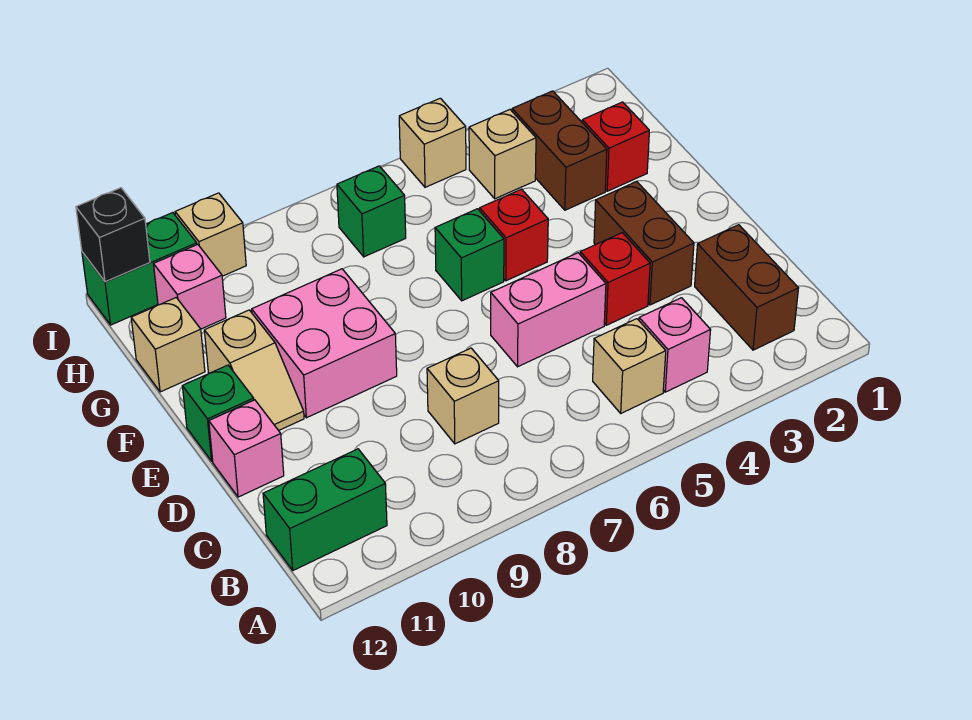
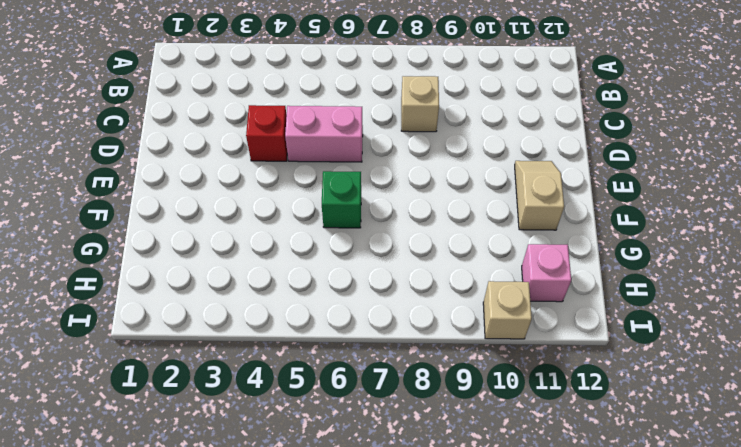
none -> brown brick B2:C2 level 1
none -> pink brick B4 level 1
none -> tan brick B5 level 1

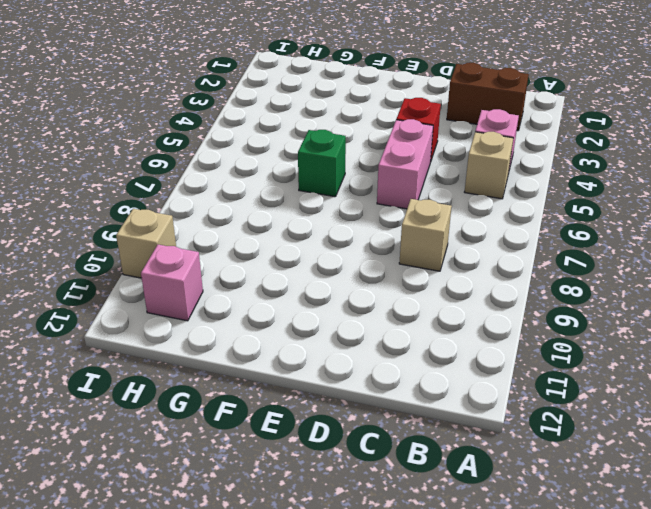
none -> green brick B11:B12 level 1
none -> brown brick D3:E3 level 1
none -> pink brick D12 level 1

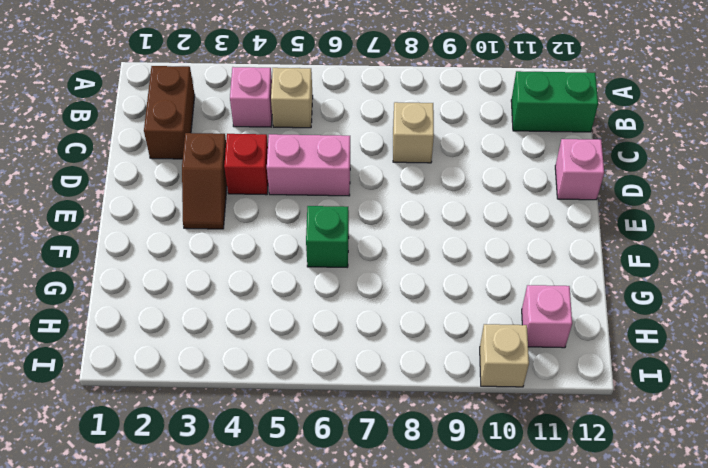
brown slope D3:E3 level 1 top D -> brown brick D3:E3 level 1
none -> pink brick E9:F10 level 1
none -> tan slope E11:F11 level 1 top F
none -> green brick E12 level 1

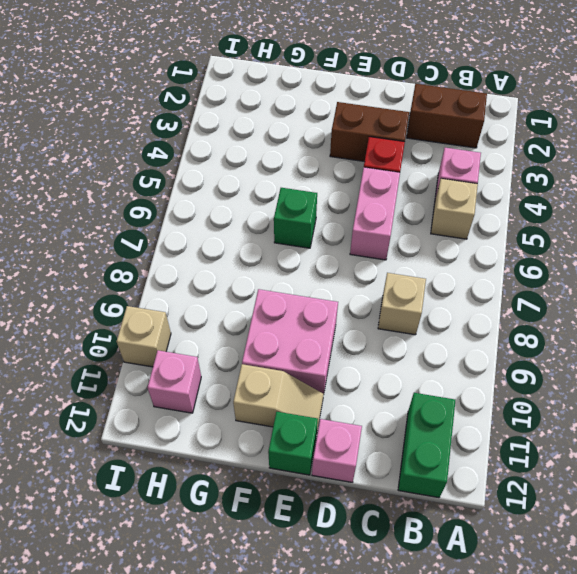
none -> red brick F5 level 1
none -> red brick G2 level 1
none -> brown brick G3:H3 level 1

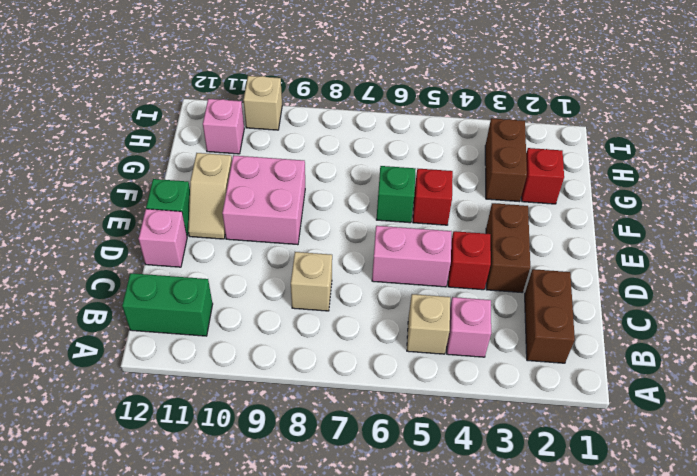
none -> tan brick G12 level 1
none -> tan brick H4 level 1
none -> green brick H7 level 1

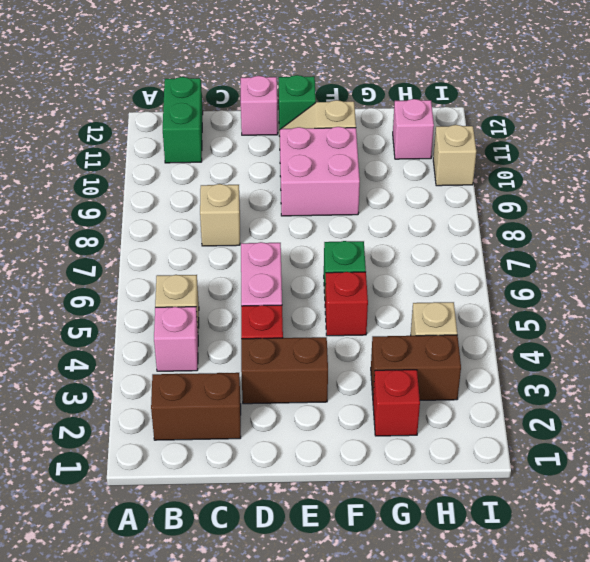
none -> tan brick G12 level 1
none -> green brick H7 level 1
none -> tan brick I5 level 1

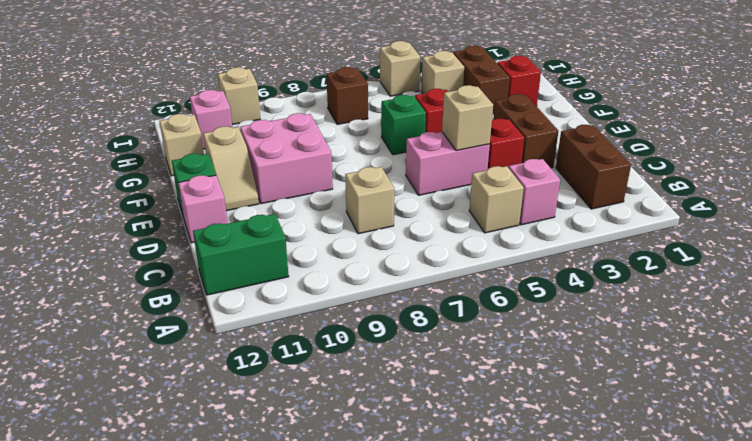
tan brick D5 level 2 -> none
brown brick H7 level 1 -> green brick H7 level 1
none -> green brick I11:I12 level 1
none -> black brick I12 level 2

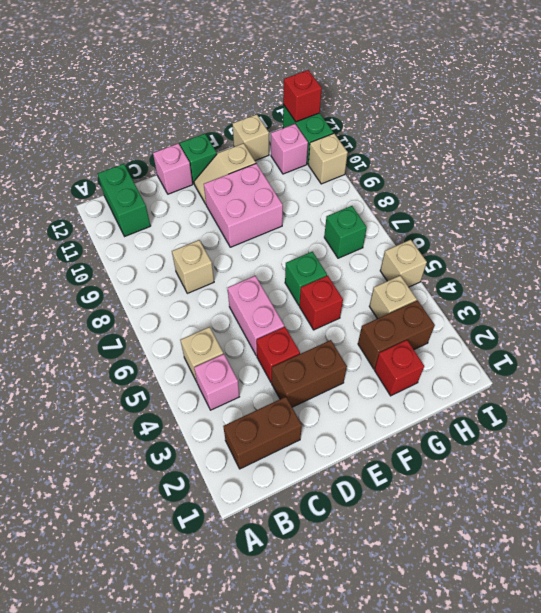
red brick I12 level 2 -> black brick I12 level 2

